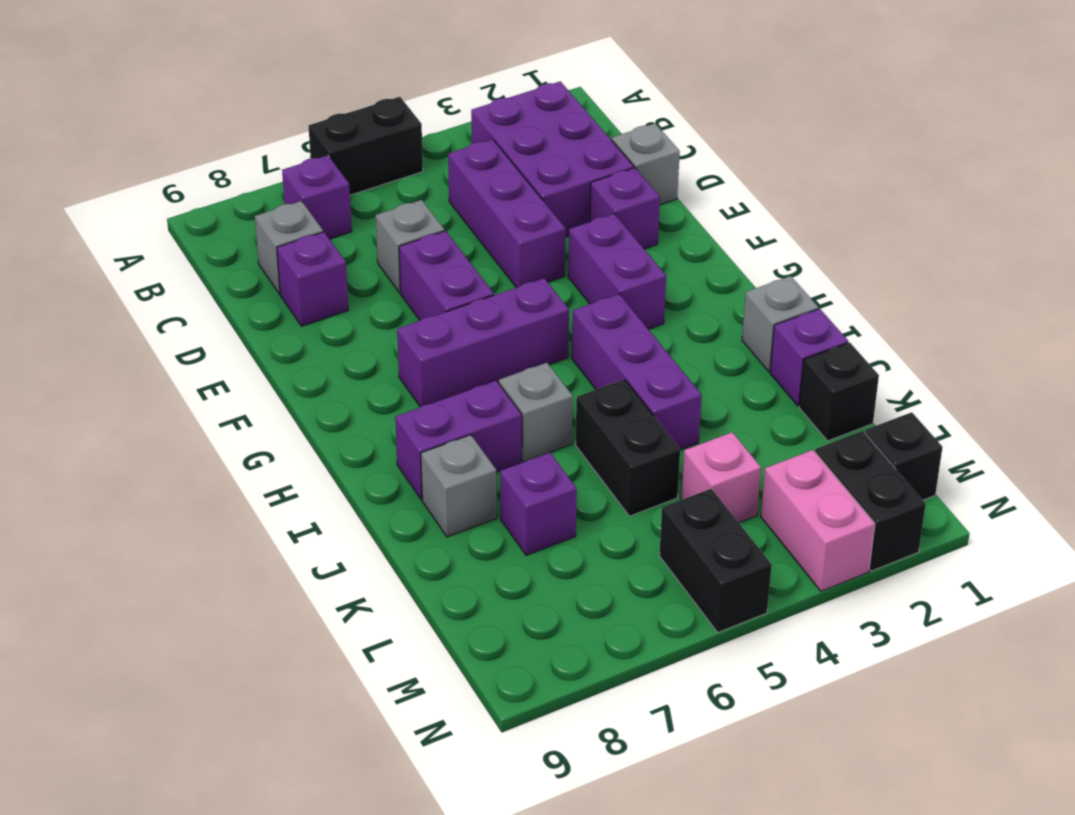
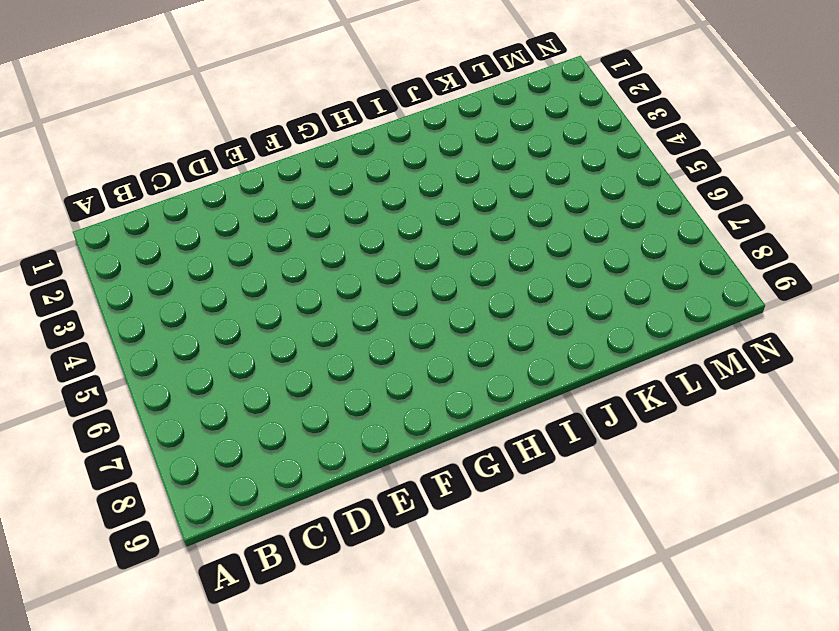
none -> black brick A5:A6 level 1
none -> purple brick B2:D3 level 1
none -> purple brick B7 level 1

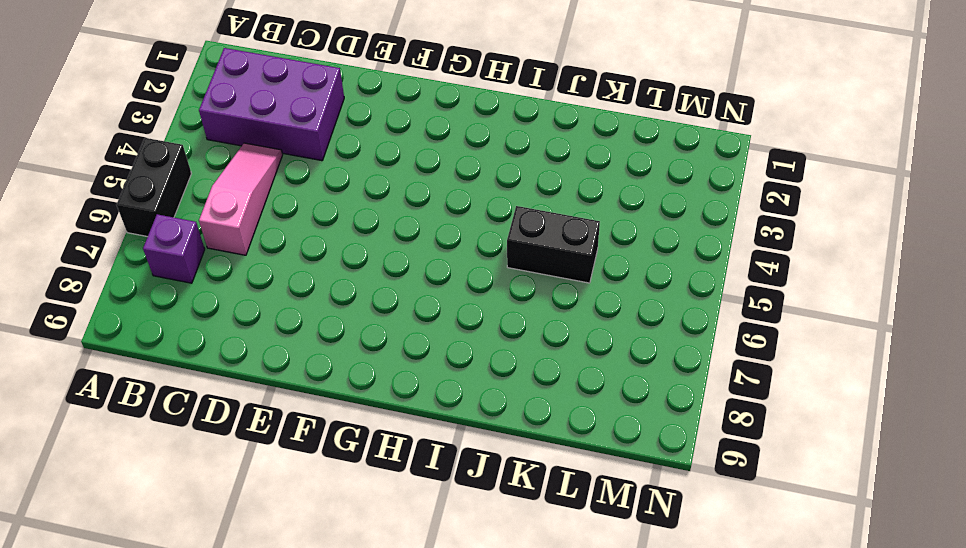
pink slope C4:C6 level 1 top 6 -> purple brick C4:E4 level 1
none -> grey brick C8 level 1
none -> grey brick D1 level 1
none -> grey brick D6 level 1

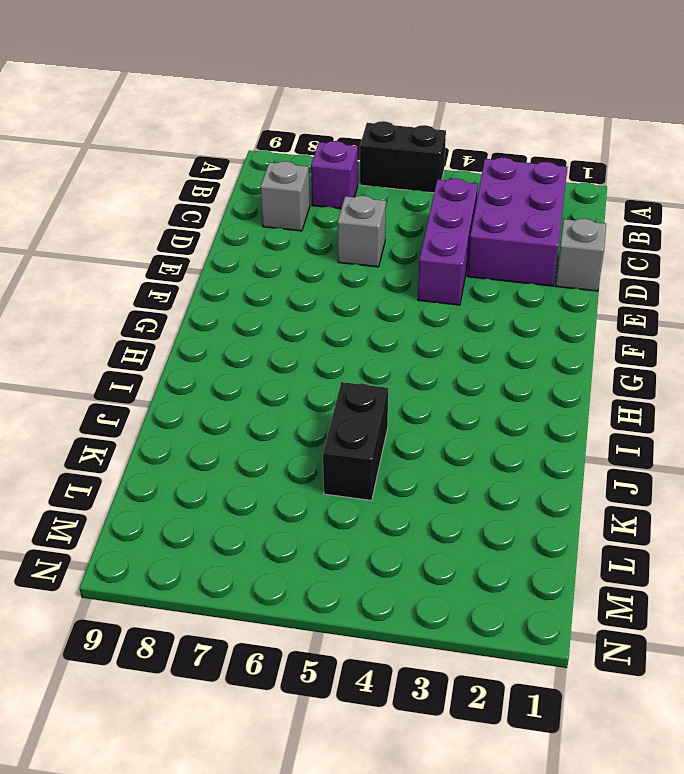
none -> purple brick D8 level 1
none -> purple brick E2 level 1
none -> purple brick E6:F6 level 1

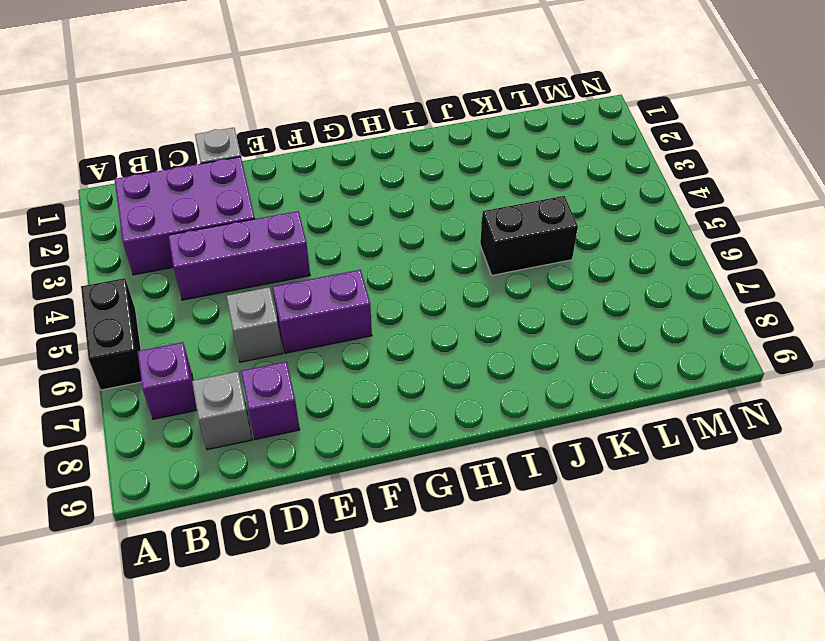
none -> purple brick E2 level 1
none -> purple brick F3:G3 level 1
none -> purple brick G5:G7 level 1

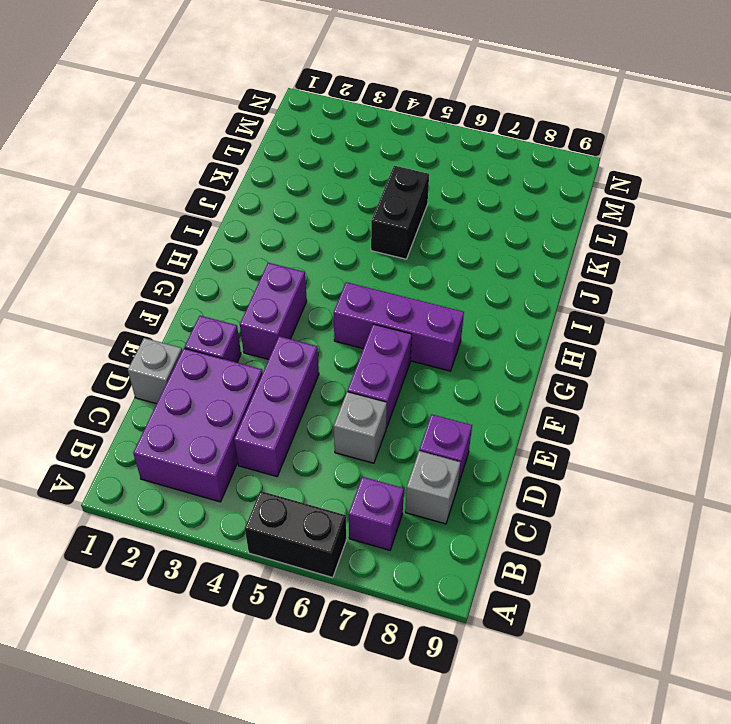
none -> purple brick H4:J4 level 1
none -> grey brick I1 level 1
none -> grey brick I6 level 1

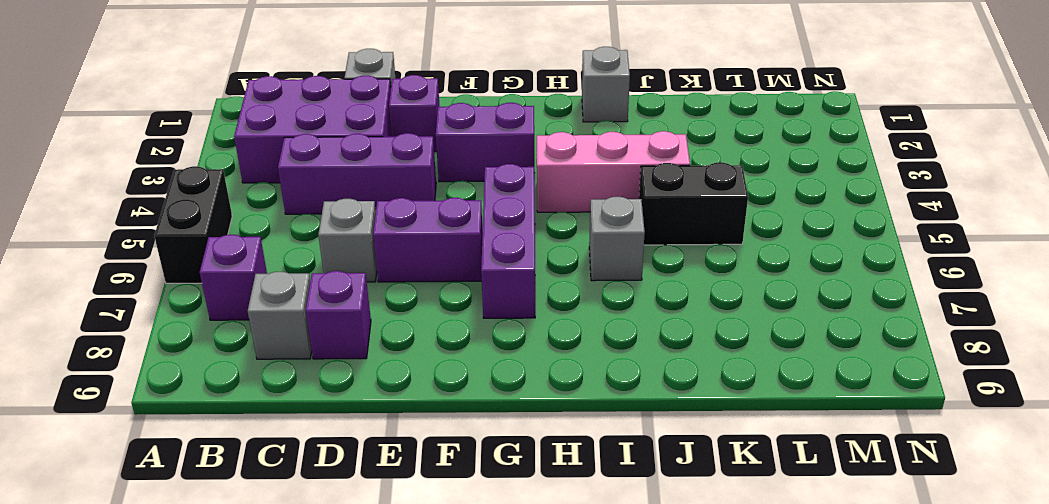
pink brick H4:J4 level 1 -> purple brick H4:J4 level 1
none -> purple brick I7:I8 level 1
none -> purple brick J1 level 1
none -> grey brick J8 level 1

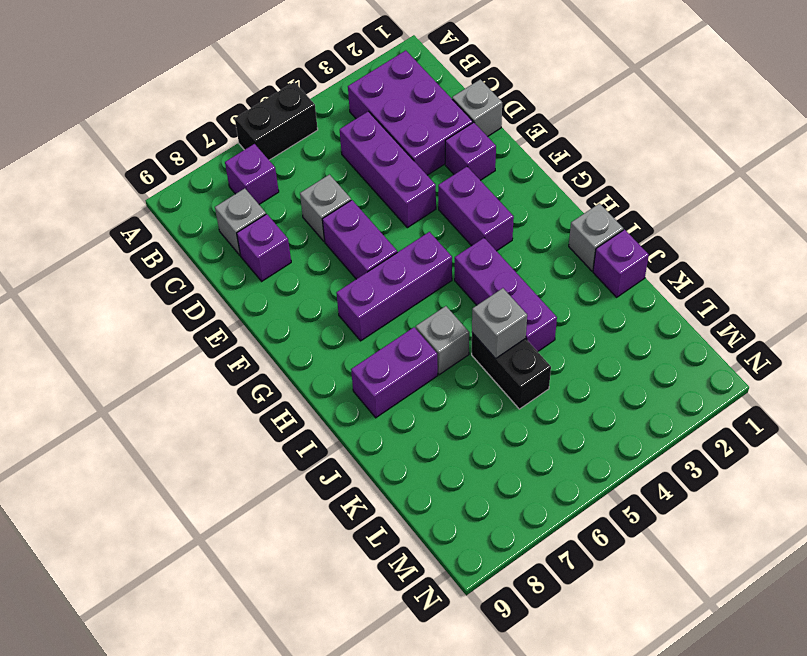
grey brick J5 level 2 -> grey brick J8 level 1
none -> black brick K1 level 1
none -> purple brick K7 level 1
none -> pink brick L4 level 1

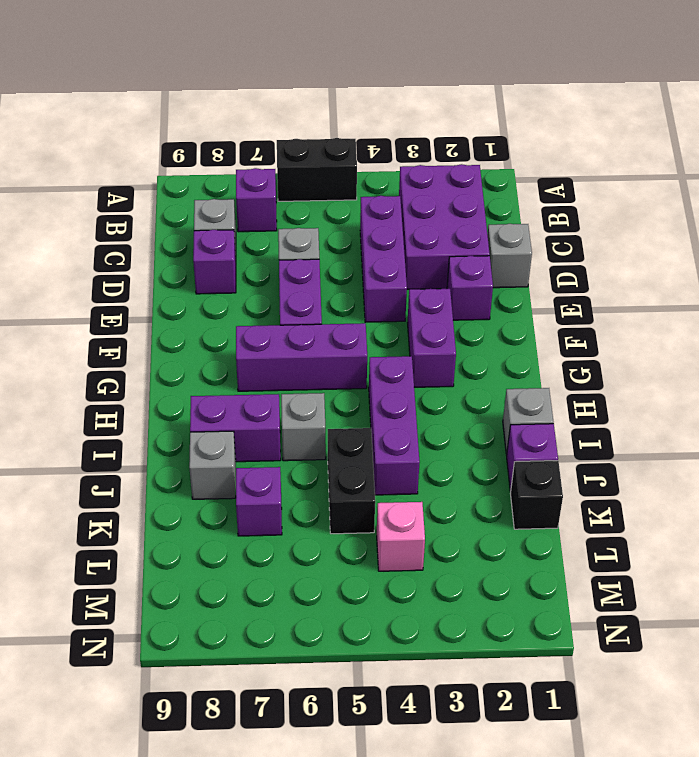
none -> black brick M1 level 1
none -> black brick M2:N2 level 1
none -> pink brick M3:N3 level 1

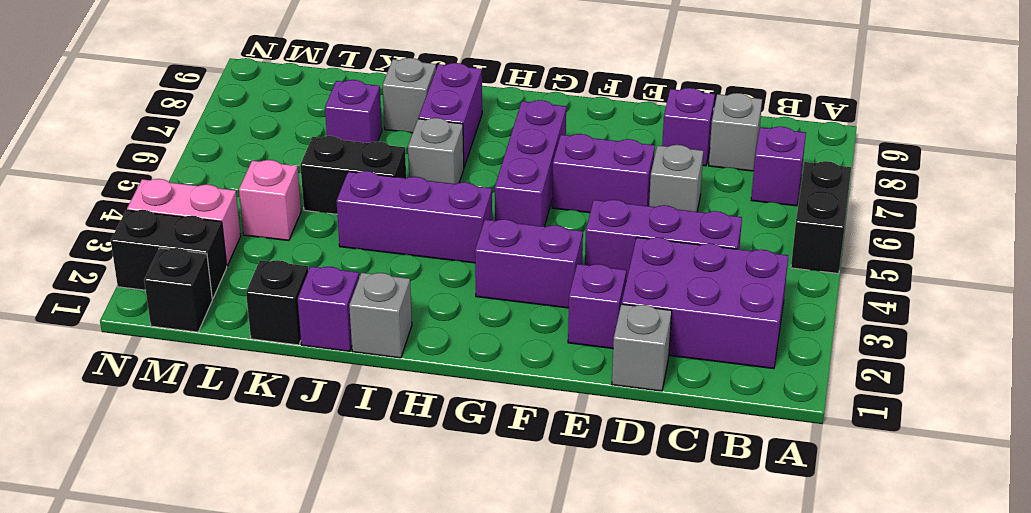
none -> black brick M5:N5 level 1

